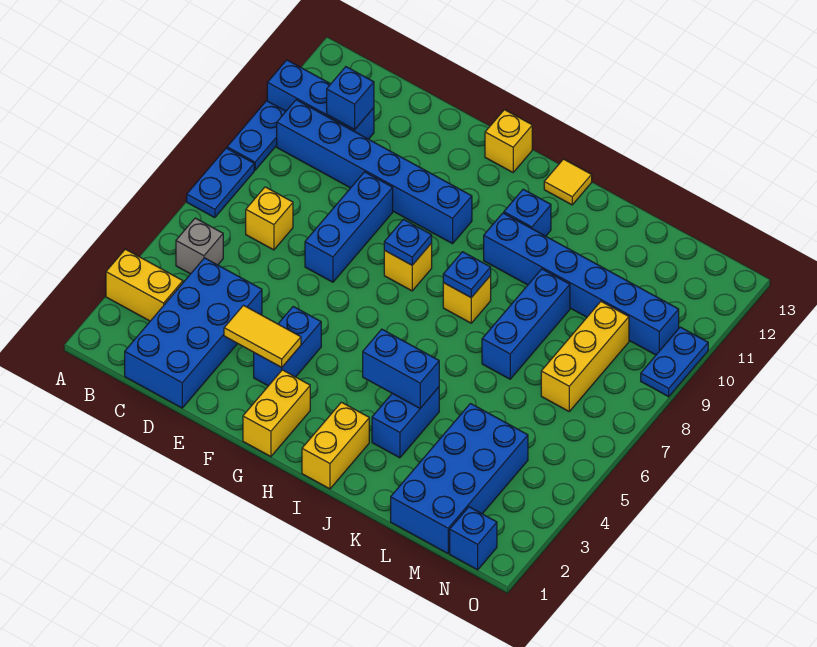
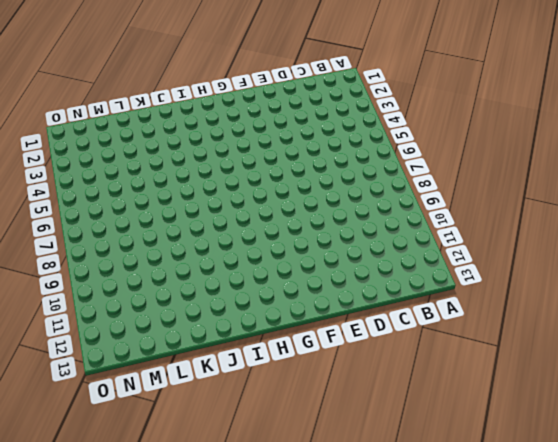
none -> yellow brick A3:B3 level 1
none -> blue plate A7:A8 level 1
none -> blue plate A9:A10 level 1

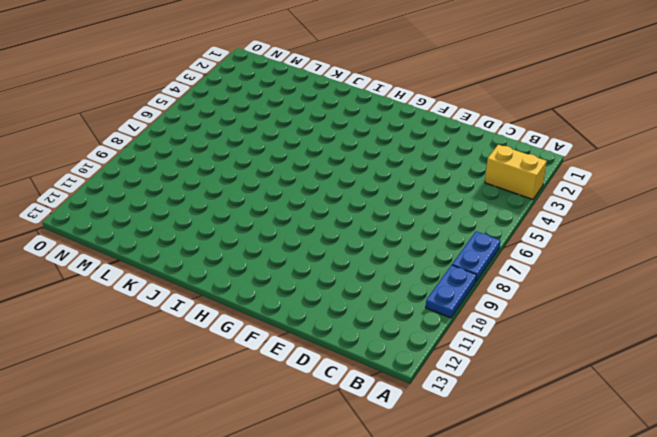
none -> blue brick A11:C11 level 1
none -> grey brick B5 level 1
none -> blue brick B10:G10 level 1

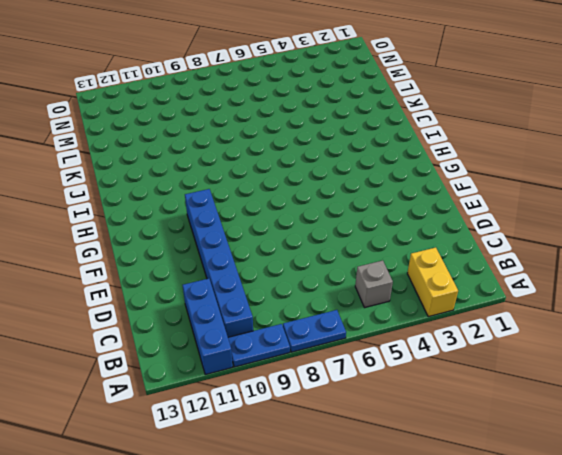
none -> blue brick C1:D4 level 1
none -> yellow brick C7 level 1
none -> blue brick E7:E9 level 1

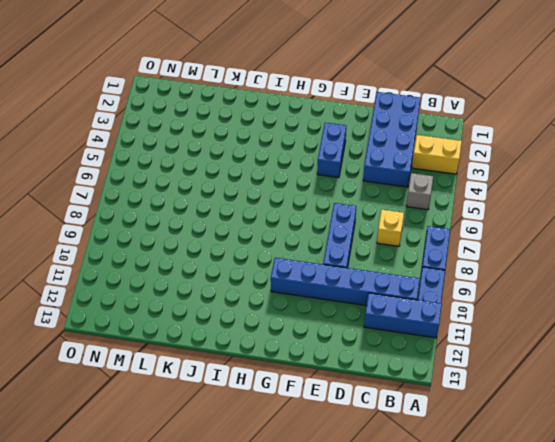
none -> yellow brick G1:G2 level 1
none -> yellow brick G8 level 1
none -> yellow brick G13 level 1

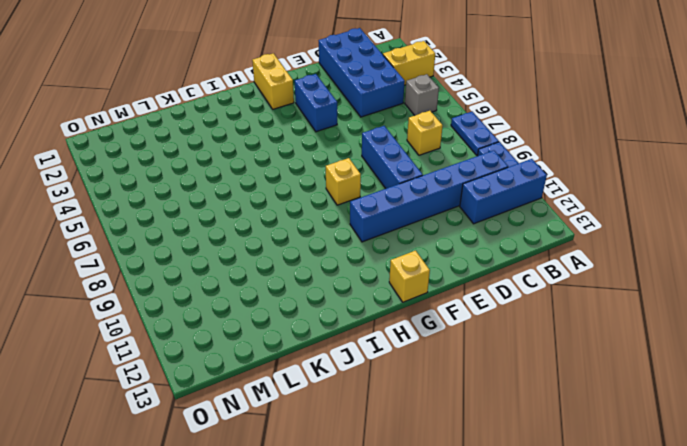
none -> yellow brick I1:I2 level 1
none -> yellow brick I8 level 1
none -> blue brick I10:N10 level 1

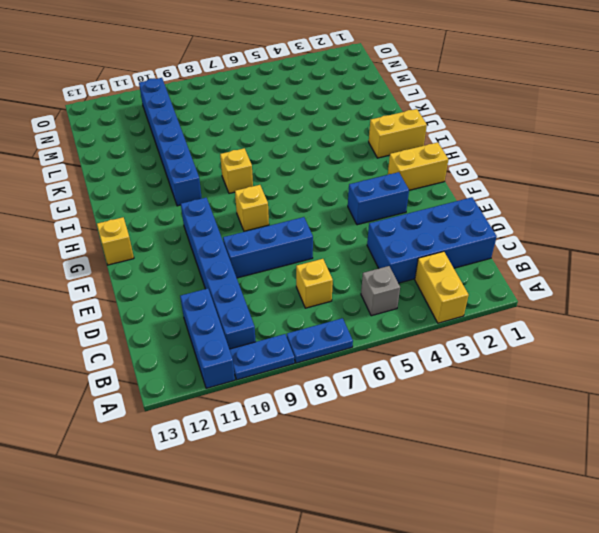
none -> blue brick I11 level 1
none -> yellow tile I13 level 1
none -> blue brick J3:J4 level 1

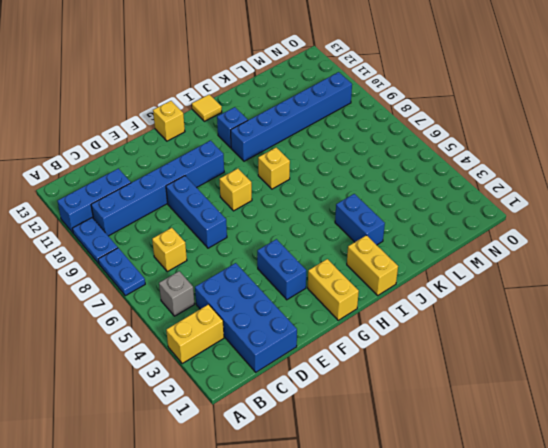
none -> blue brick K7:K9 level 1
none -> blue brick L1:M4 level 1
none -> yellow brick M7:M9 level 1

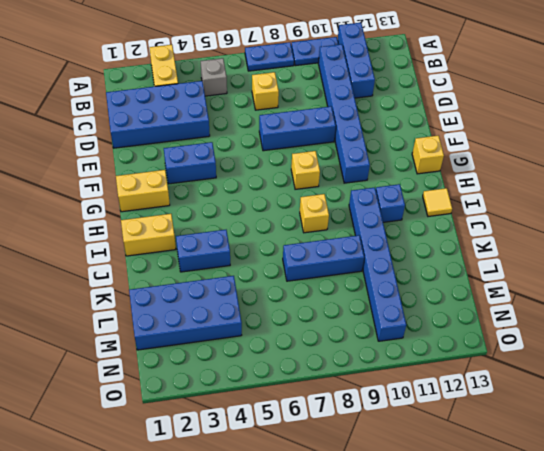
none -> yellow brick M7:M9 level 1
none -> blue brick N1 level 1
none -> blue plate O9:O10 level 1

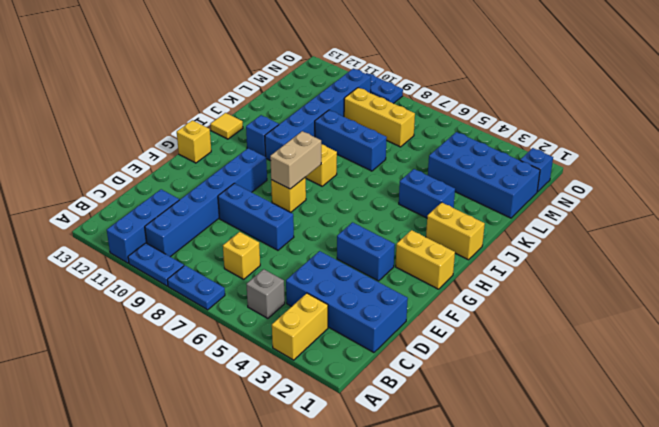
tan brick G8:H8 level 2 -> blue plate G8 level 2
none -> blue brick C11 level 2
none -> yellow tile E3:F3 level 2
none -> blue brick I4:J4 level 2

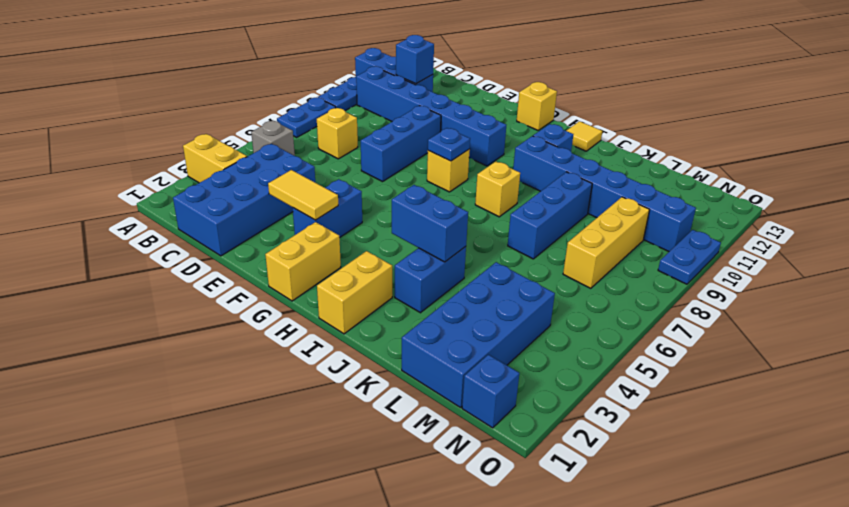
none -> blue plate I8 level 2

